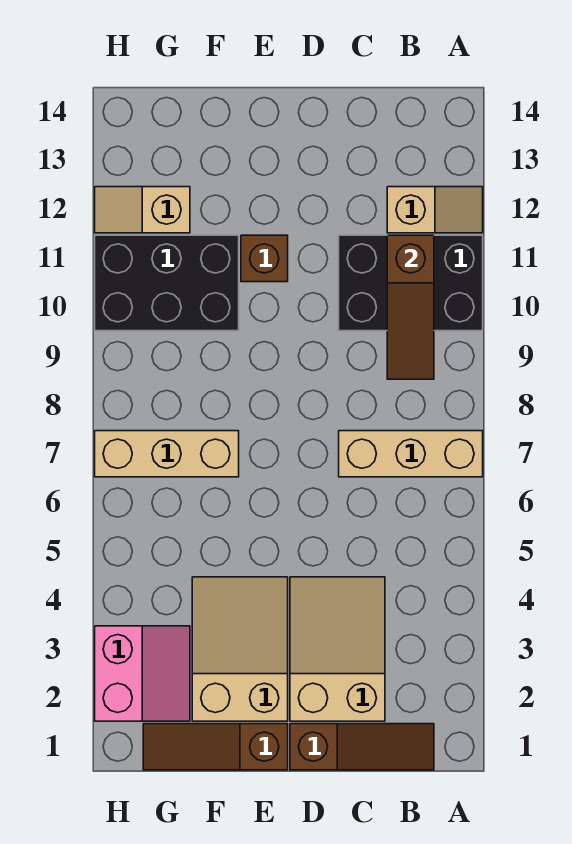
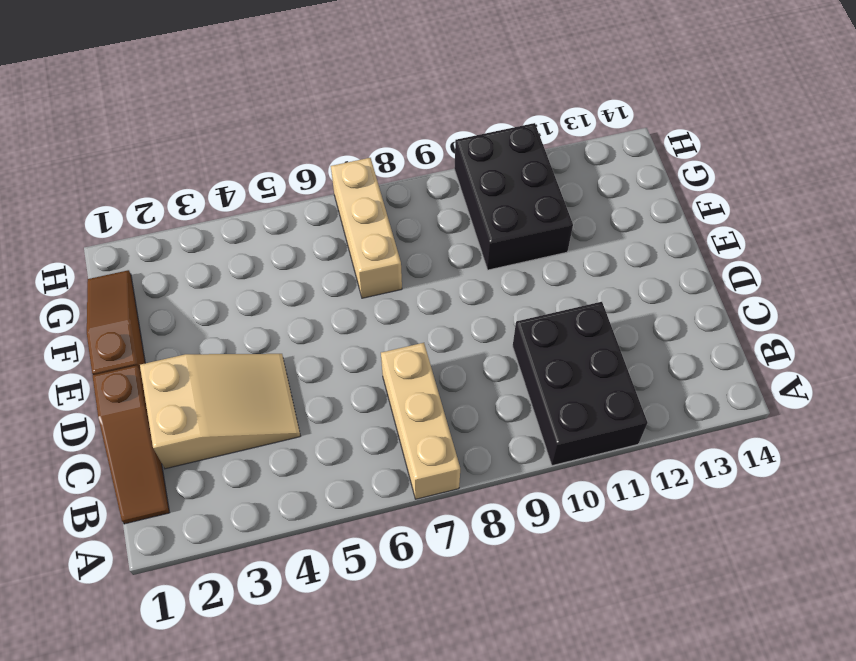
none -> tan slope A12:B12 level 1 top B
none -> tan slope E2:F4 level 1 top 2
none -> brown brick E11 level 1

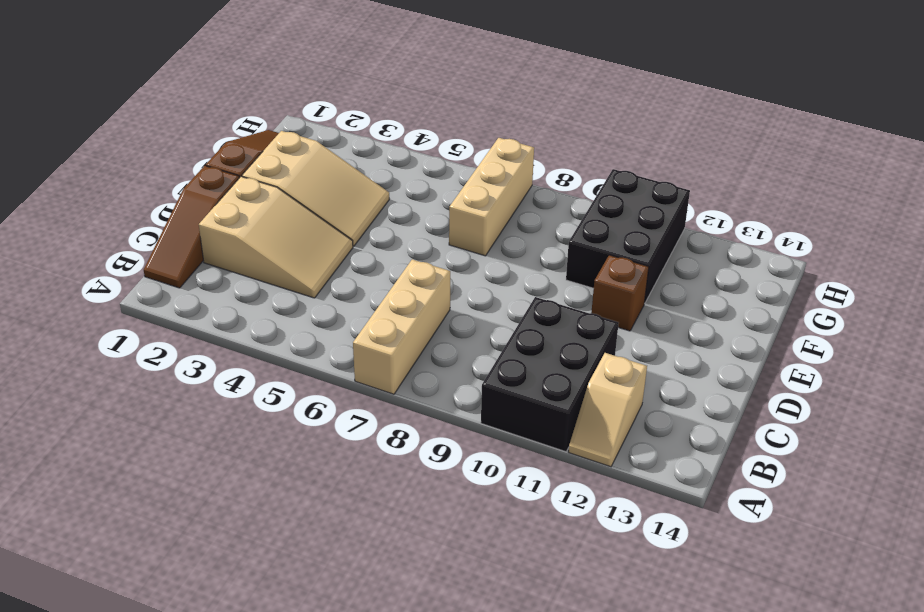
none -> pink slope G2:H3 level 1 top H
none -> tan slope G12:H12 level 1 top G
none -> brown slope B9:B11 level 2 top 11

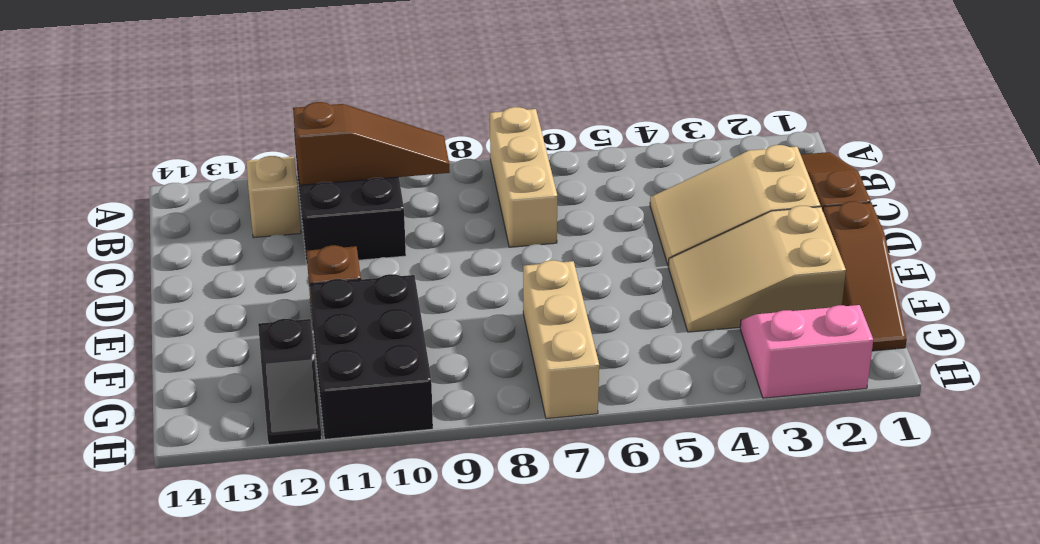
black slope G12:H12 level 1 top G -> tan slope G12:H12 level 1 top G

